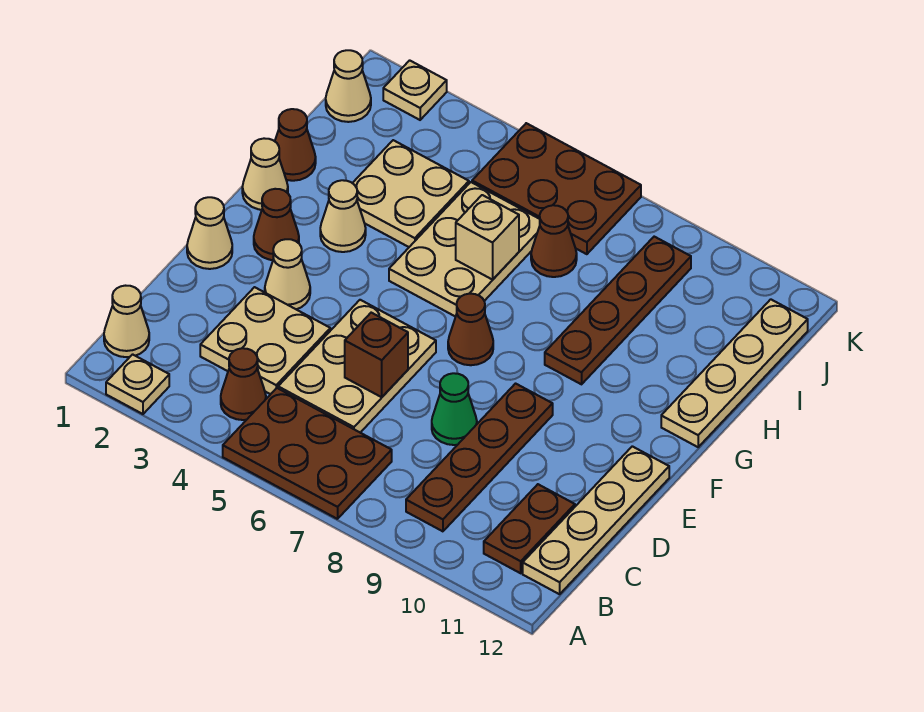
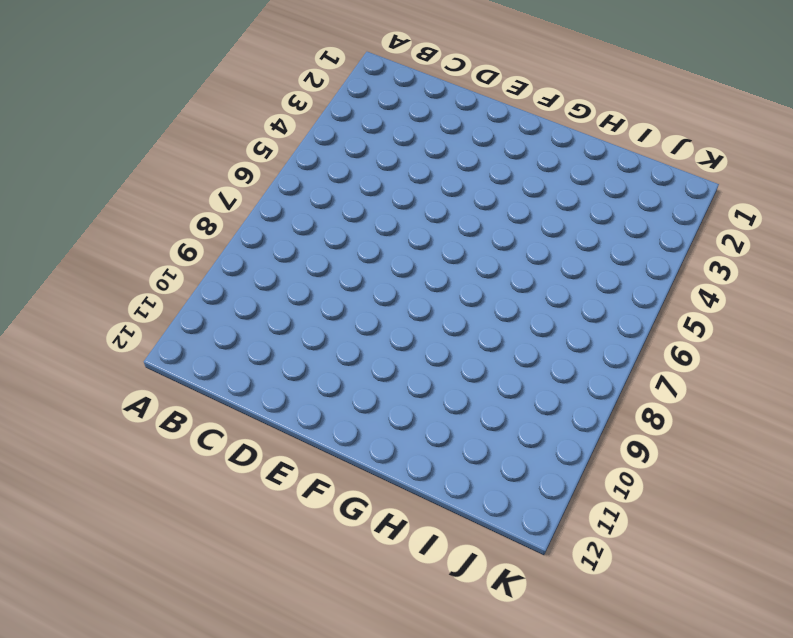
none -> tan plate A2 level 1
none -> brown plate A5:B7 level 1
none -> tan cone B1 level 1

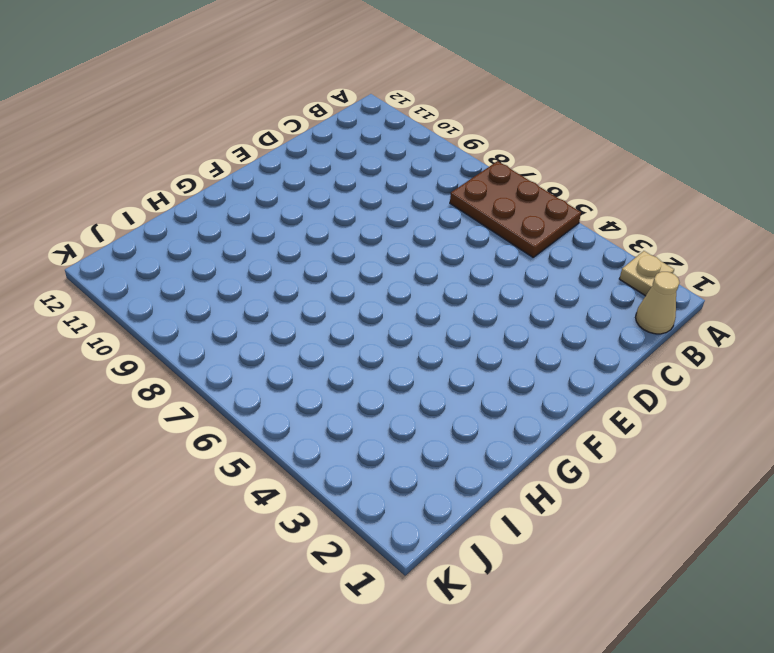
none -> brown cone B4 level 1
none -> brown plate B9:E9 level 1
none -> brown plate B11:C11 level 1

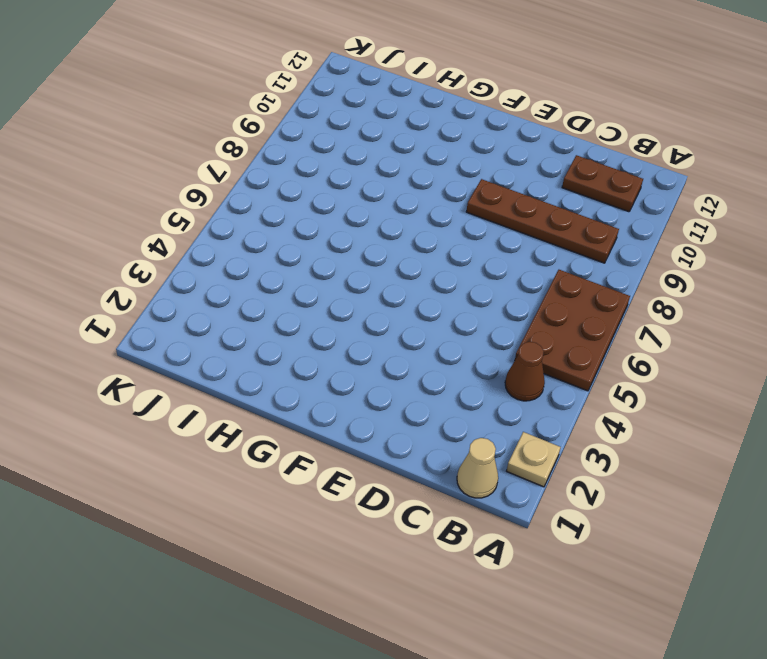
none -> tan plate B12:E12 level 1
none -> tan plate C3:D4 level 1
none -> tan plate C5:E6 level 1

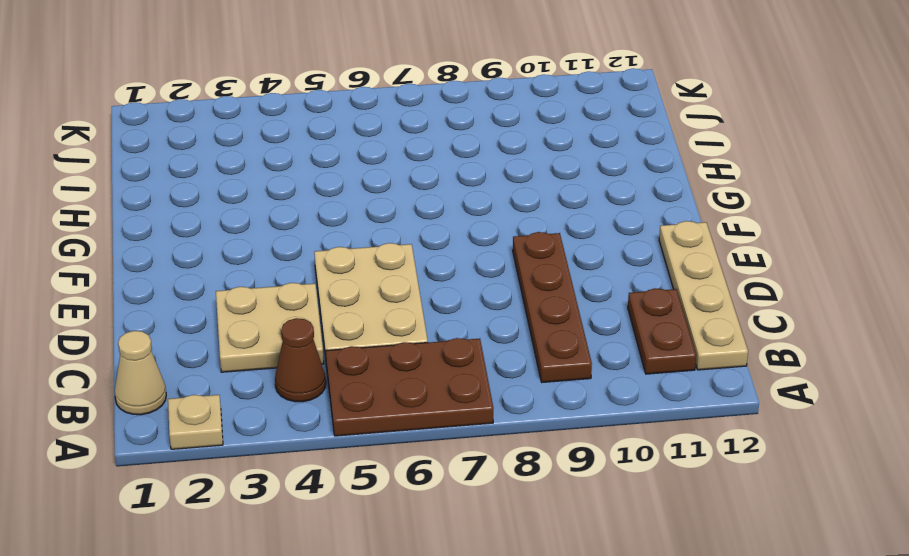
none -> green cone D8 level 1
none -> tan cone E1 level 1
none -> tan cone E3 level 1

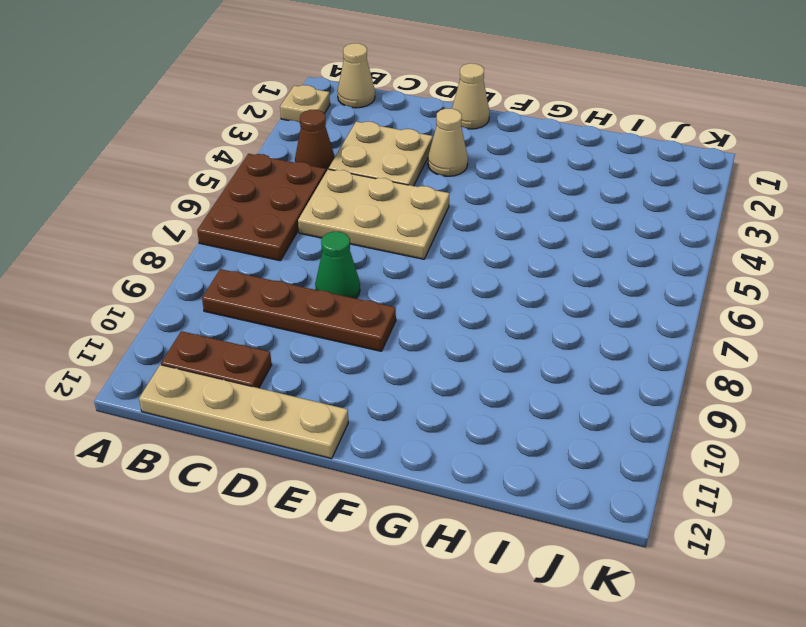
none -> brown cone F2 level 1
none -> brown cone F7 level 1
none -> tan cone G1 level 1

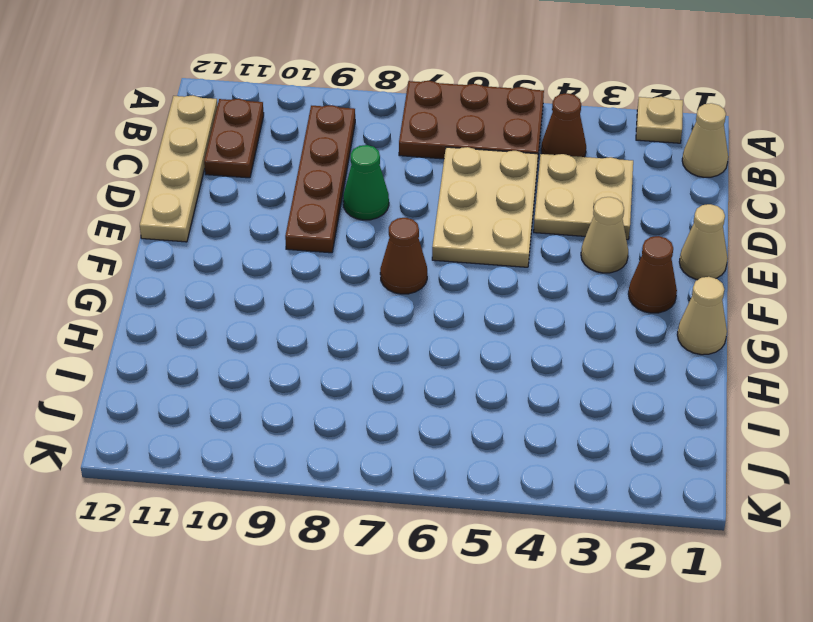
none -> tan cone G3 level 1
none -> tan plate G5:I6 level 1
none -> brown plate G9:J9 level 1

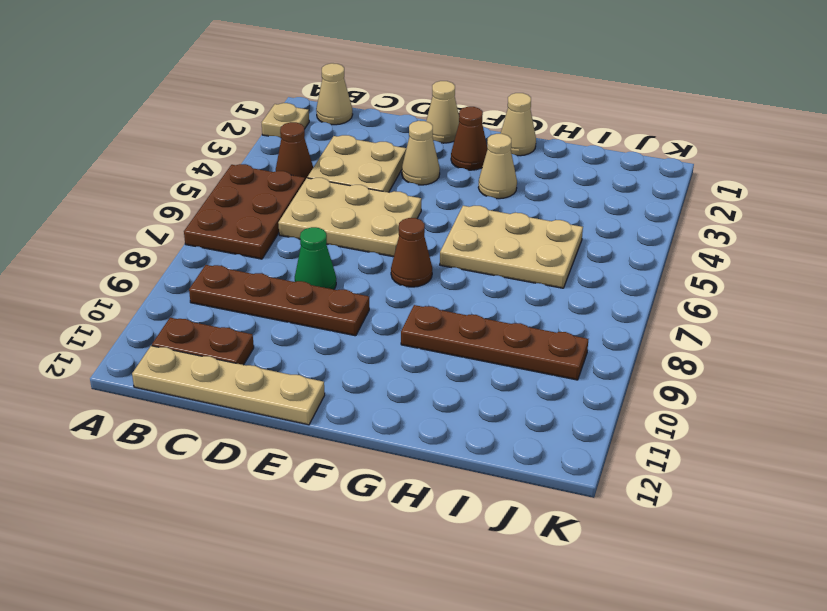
none -> tan plate G12:J12 level 1
none -> brown cone H1 level 1
none -> tan plate H3:I4 level 1

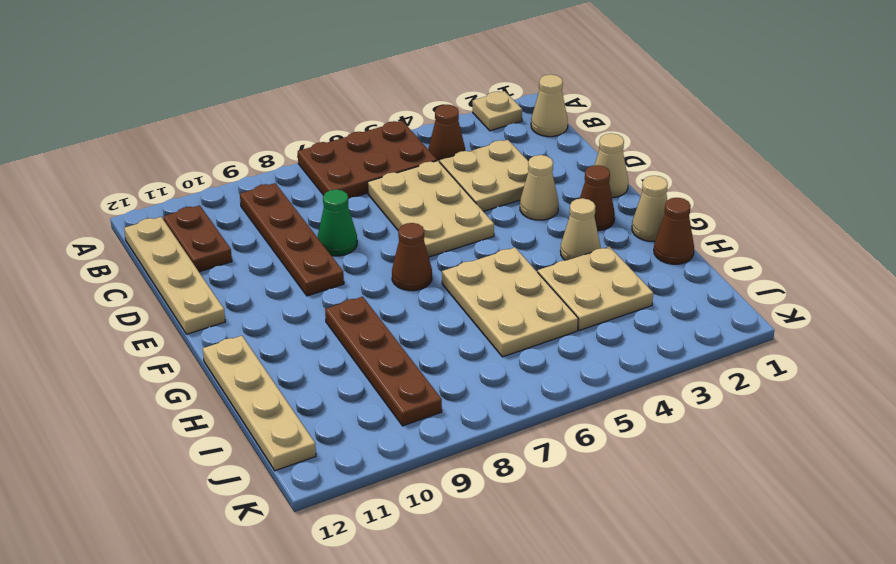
none -> brown cone I7 level 1
none -> tan cone J1 level 1
none -> brown plate J5:K7 level 1

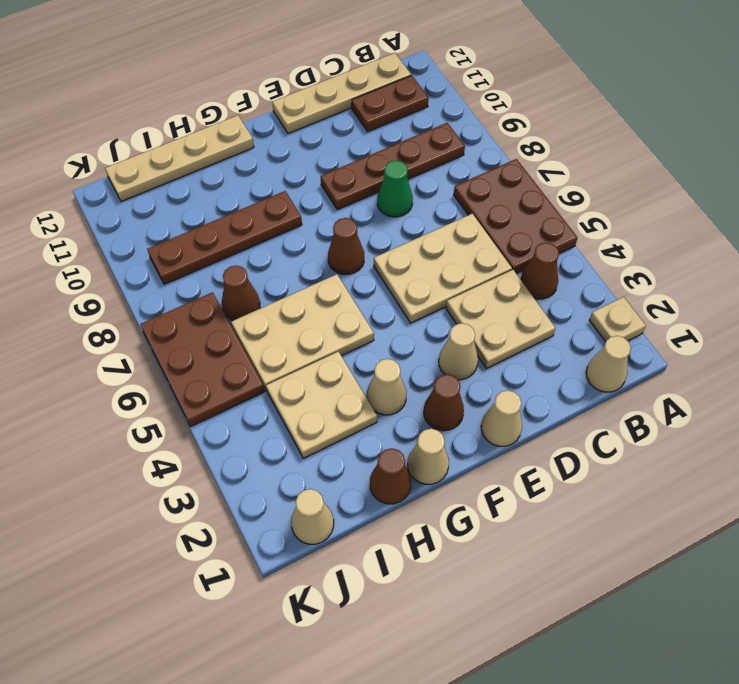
none -> tan plate K2 level 1
none -> brown brick D6 level 2
none -> tan brick H6 level 2

